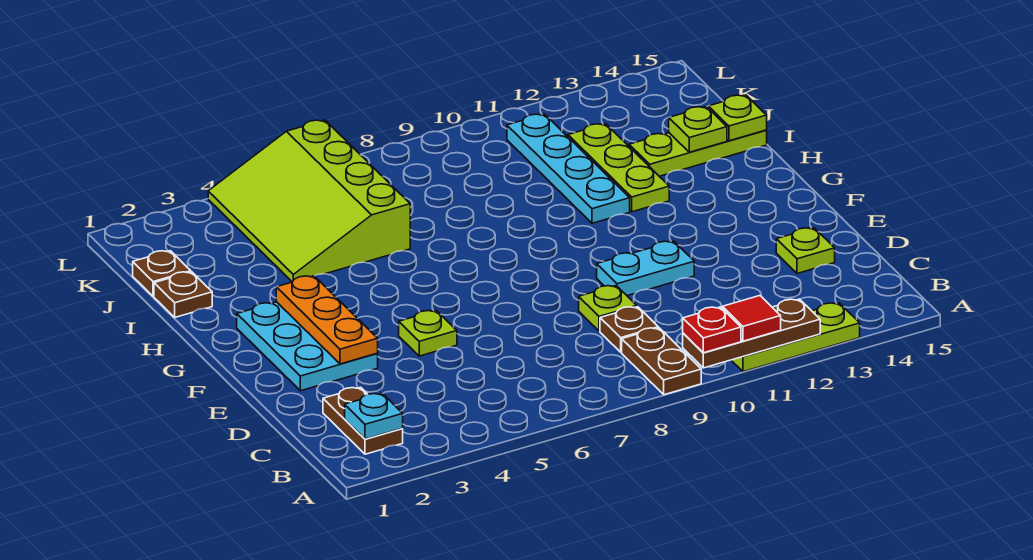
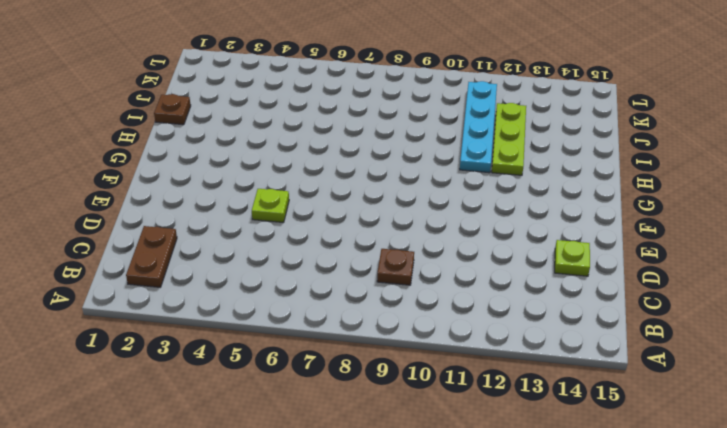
none -> brown plate A9:B9 level 1
none -> lime plate A11:A13 level 1
none -> lime plate D9 level 1

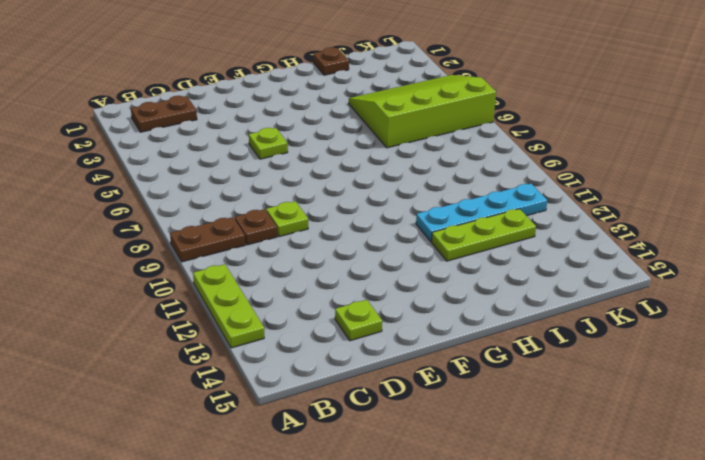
none -> cyan plate E2:G3 level 1
none -> cyan plate E10:E11 level 1
none -> lime plate I13:I15 level 1

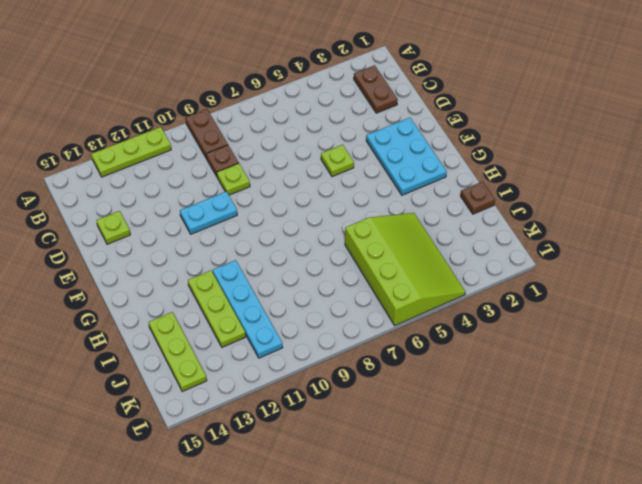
lime plate I14:K14 level 1 -> lime plate I13:I15 level 1
none -> brown plate J1 level 1
none -> brown plate A10:A12 level 2
none -> cyan plate B2 level 2

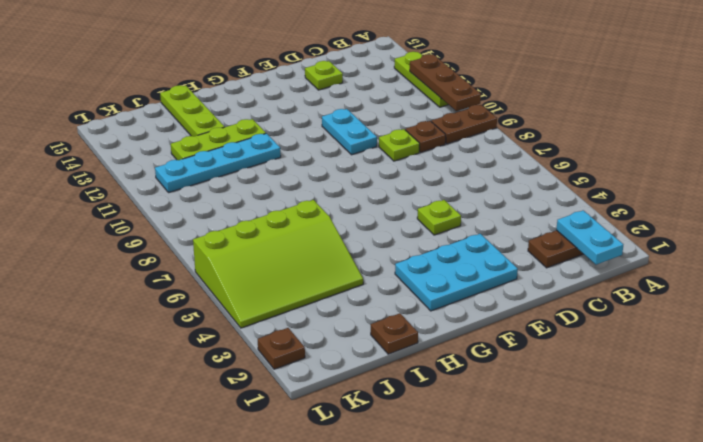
cyan plate B1:B2 level 2 -> cyan plate B2 level 2
brown plate L2 level 1 -> brown plate J1 level 1
none -> orange plate E3:G3 level 2
none -> lime plate I14 level 2
none -> lime plate I15 level 2

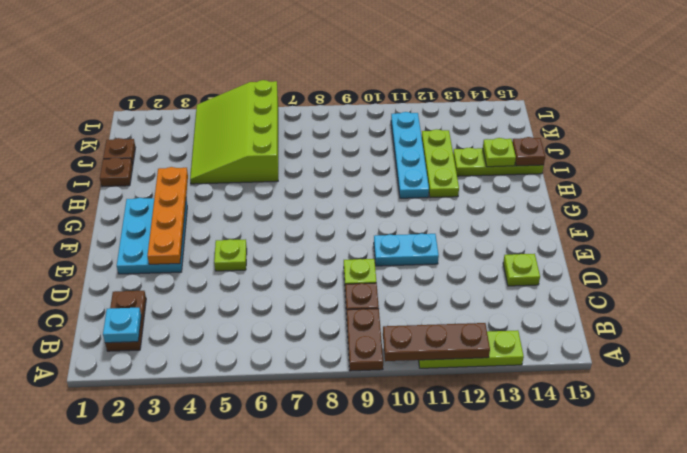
orange plate E3:H3 level 2 -> orange plate E3:G3 level 2
brown plate I15 level 2 -> lime plate I15 level 2
none -> red plate A10 level 3
none -> red tile A11 level 3

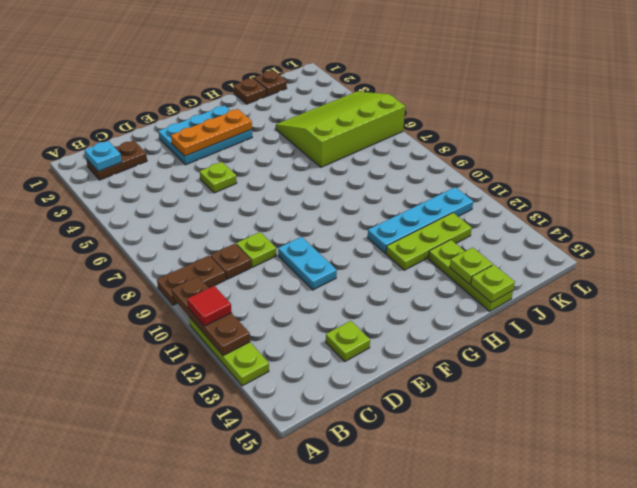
none -> red plate A10 level 3

